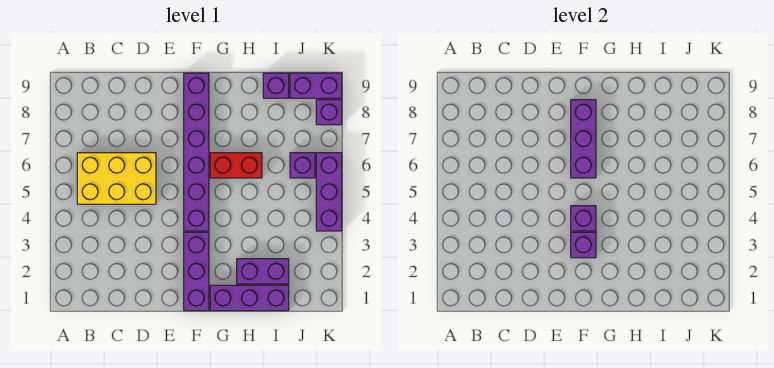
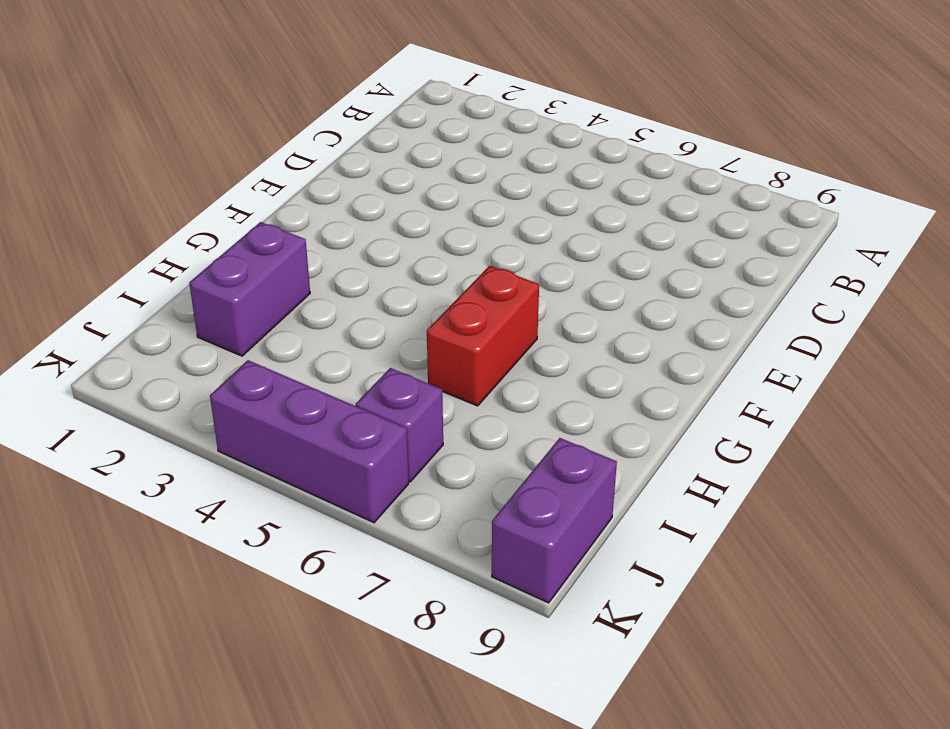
none -> yellow brick B5:D6 level 1
none -> purple brick F1:F3 level 1
none -> purple brick F4:F9 level 1

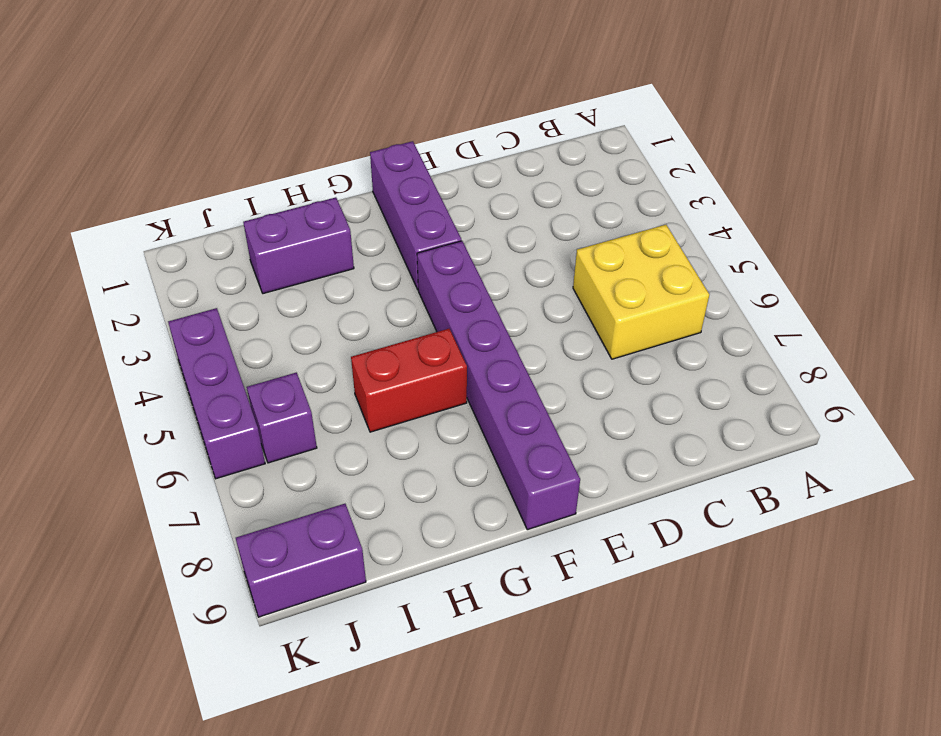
yellow brick B5:C6 level 1 -> yellow brick B5:D6 level 1
none -> purple brick G1:I1 level 1
none -> purple brick I9 level 1
none -> purple brick K8 level 1

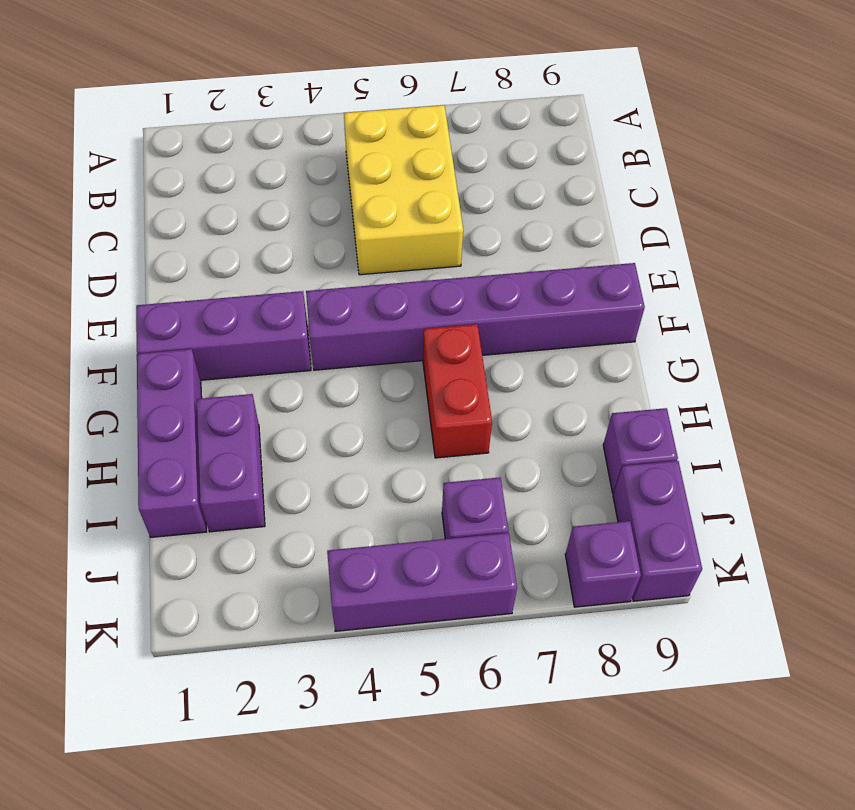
none -> purple brick F3 level 2
none -> purple brick F4 level 2
none -> purple brick F6:F8 level 2

